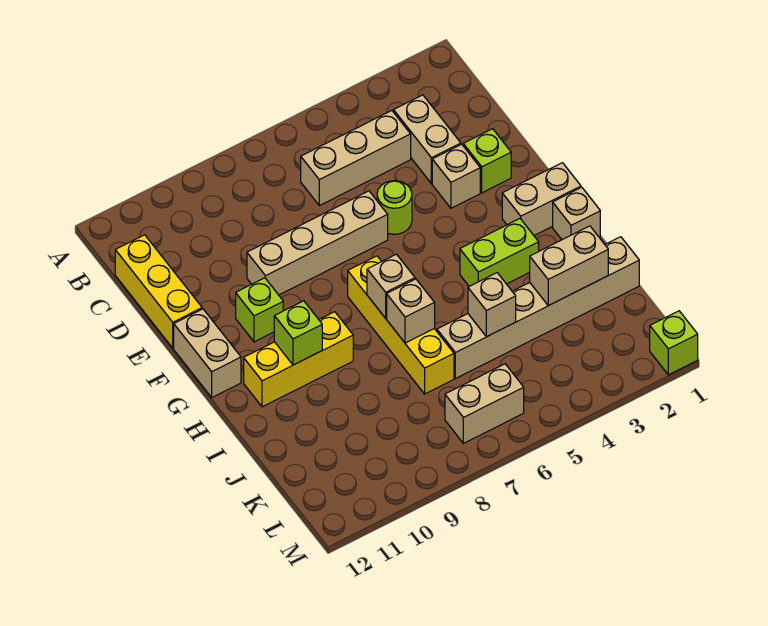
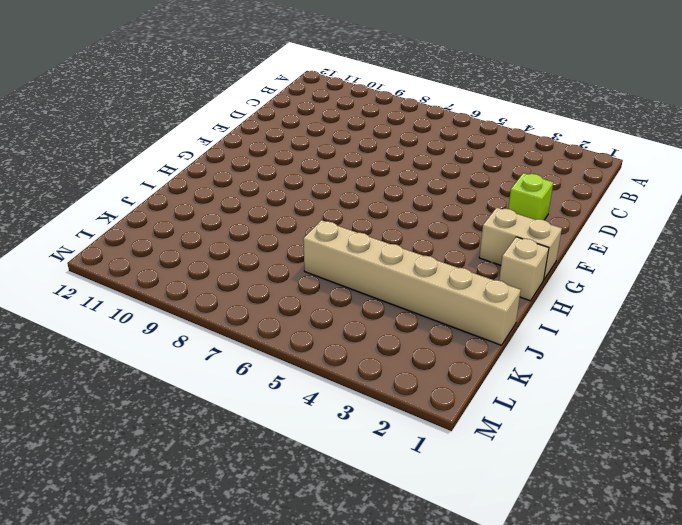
none -> tan brick C3:D3 level 1
none -> tan brick C4:C6 level 1
none -> yellow brick C12:E12 level 1

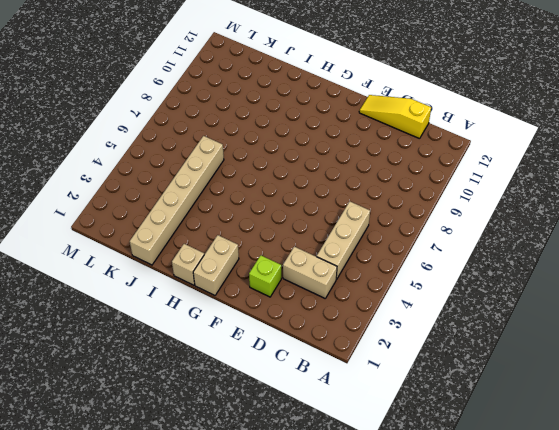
yellow slope C12:E12 level 1 top C -> yellow brick C12:E12 level 1
none -> tan brick E3 level 1
none -> lime round brick E5 level 1
none -> tan brick E6:E9 level 1

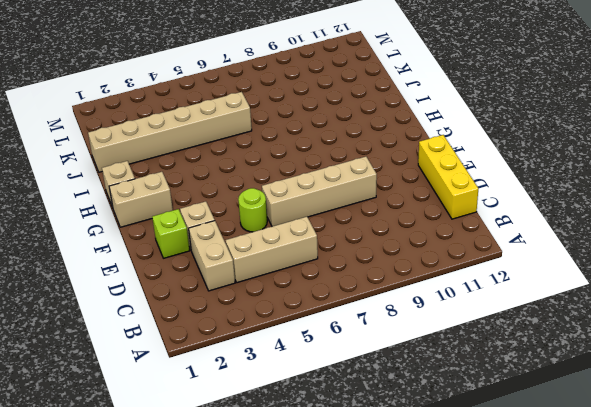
none -> lime brick F10 level 1
none -> tan brick F12:G12 level 1
none -> yellow brick G7:J7 level 1

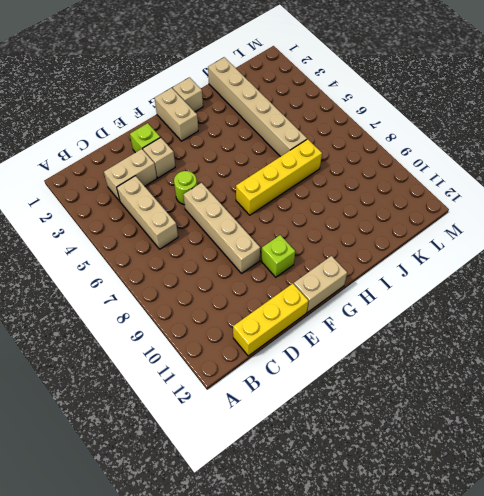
none -> lime brick H3:H4 level 1
none -> yellow brick H9:H11 level 1
none -> tan brick L6:L7 level 1

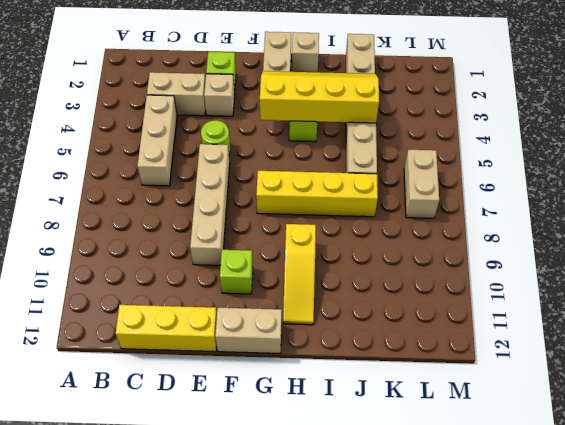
yellow slope G3:J4 level 2 top 4 -> tan brick J2:J3 level 2
yellow slope H9:H11 level 1 top 9 -> yellow brick H9:H11 level 1
none -> lime brick M1 level 1
none -> tan brick H7 level 2
none -> lime brick H10 level 2

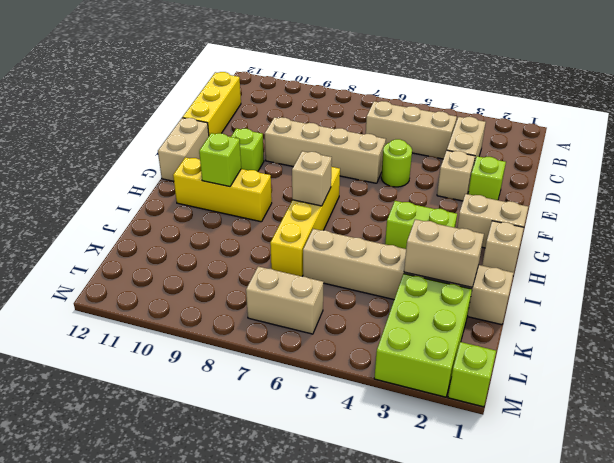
lime brick K2:M3 level 1 -> none
none -> tan brick I7 level 2
none -> tan brick J5 level 2

